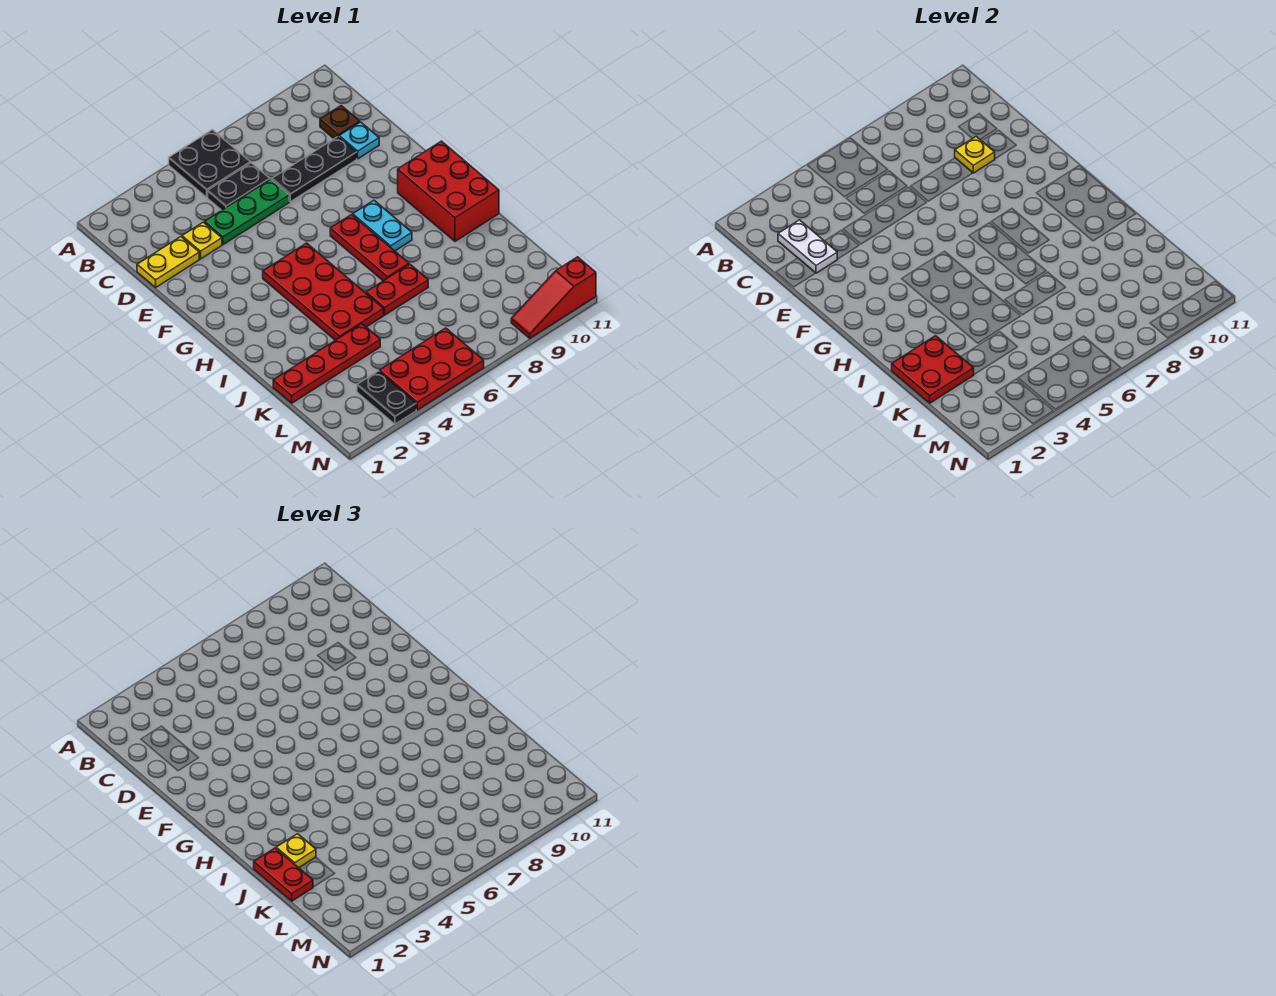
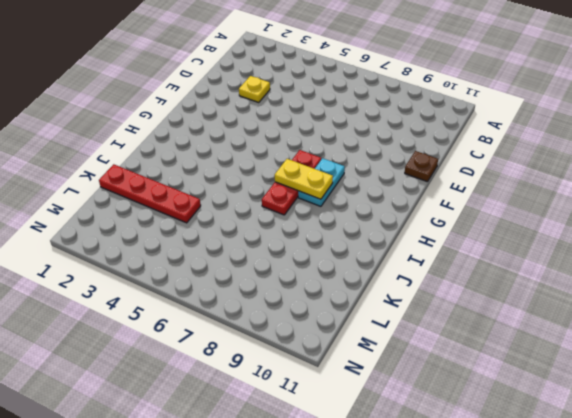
brown plate E11 level 1 -> brown plate C10 level 1
yellow plate H7:H8 level 2 -> yellow plate D1:D2 level 1
none -> black plate A5:B6 level 1
none -> black plate C5:C6 level 1
none -> green plate D4:D6 level 1

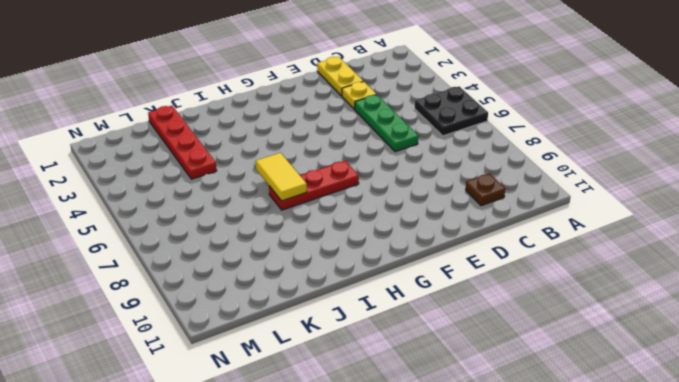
yellow tile I6:I7 level 2 -> none
none -> black plate C5:C6 level 1
none -> black plate D7:D9 level 1
none -> cyan plate D10 level 1

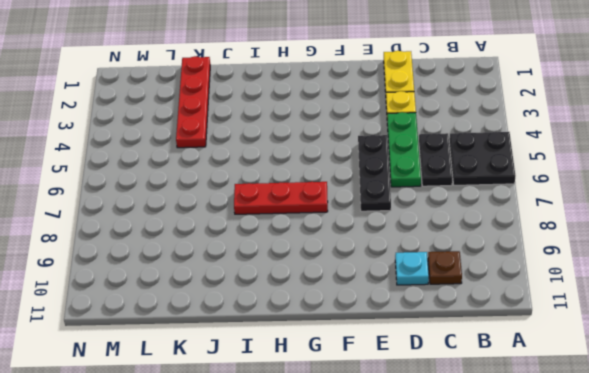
black plate E5:E7 level 1 -> black plate D7:D9 level 1
none -> red plate G4:J5 level 1
none -> cyan plate G8:H8 level 1
none -> red brick G10:I11 level 1

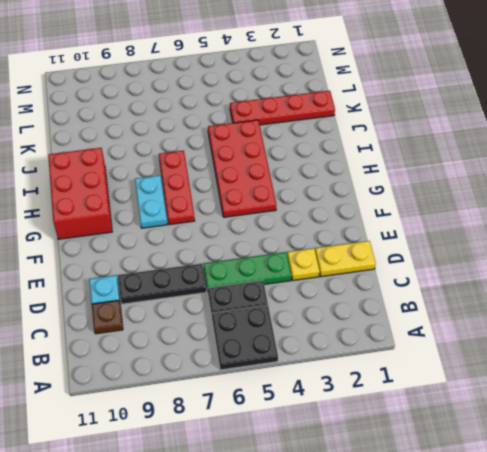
none -> red plate J6:J7 level 1
none -> black plate M3:N3 level 1
none -> red plate M4:N6 level 1

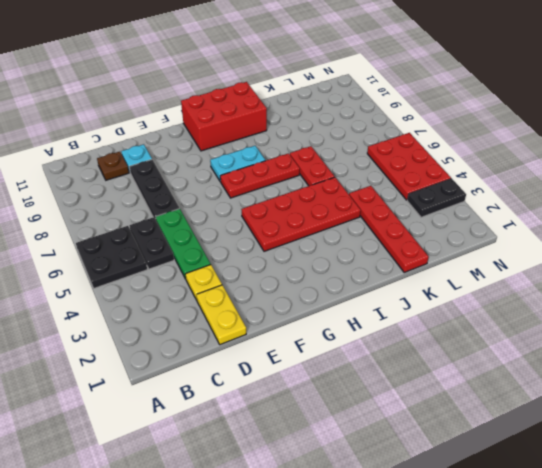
none -> red slope N9:N11 level 1 top 11
none -> white plate C2:D2 level 2
none -> yellow plate D9 level 2

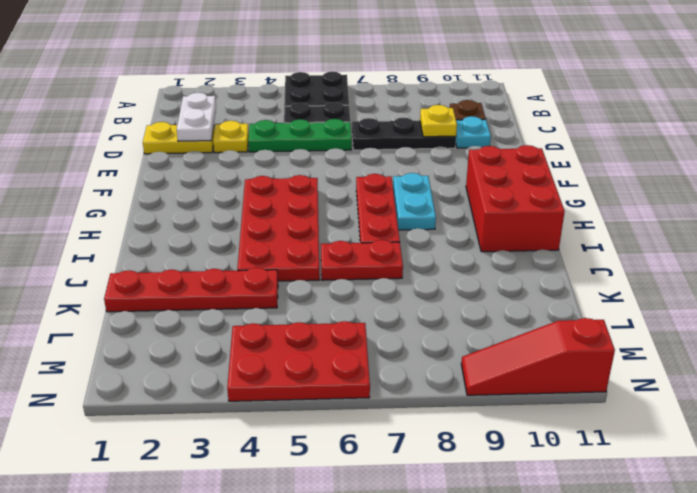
none -> black plate M3:N3 level 1
none -> red plate J1:K2 level 2
none -> red plate J1:K1 level 3

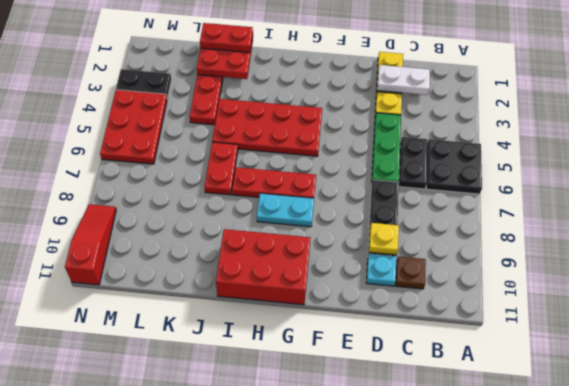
none -> yellow plate J2 level 3

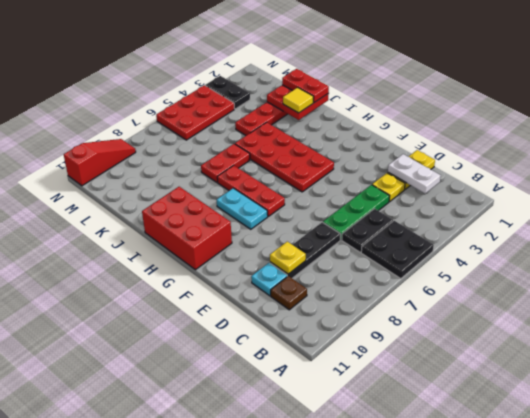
yellow tile J2 level 3 -> yellow plate J2 level 3

